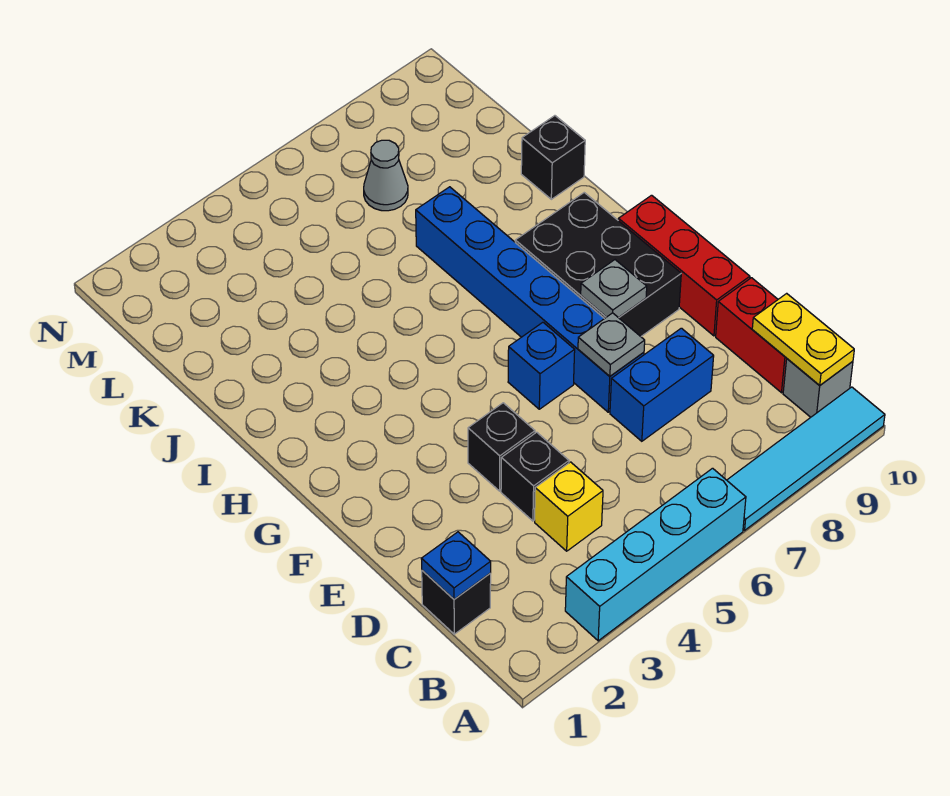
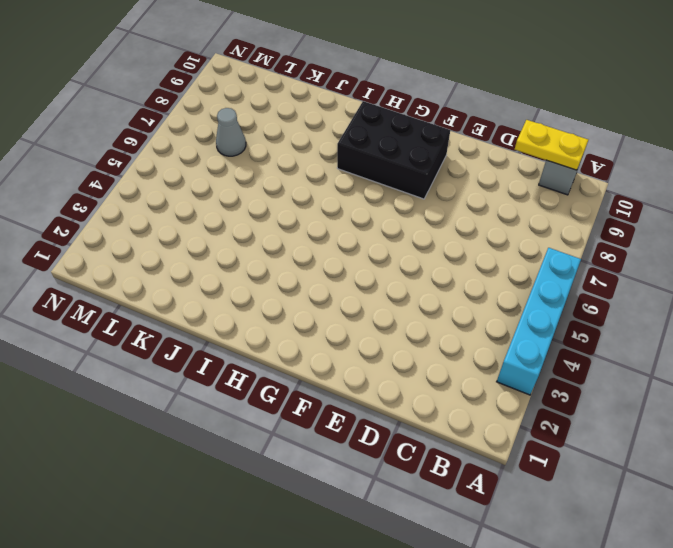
none -> cyan tile A7:A10 level 1
none -> black brick C1 level 1
none -> yellow brick C4 level 1

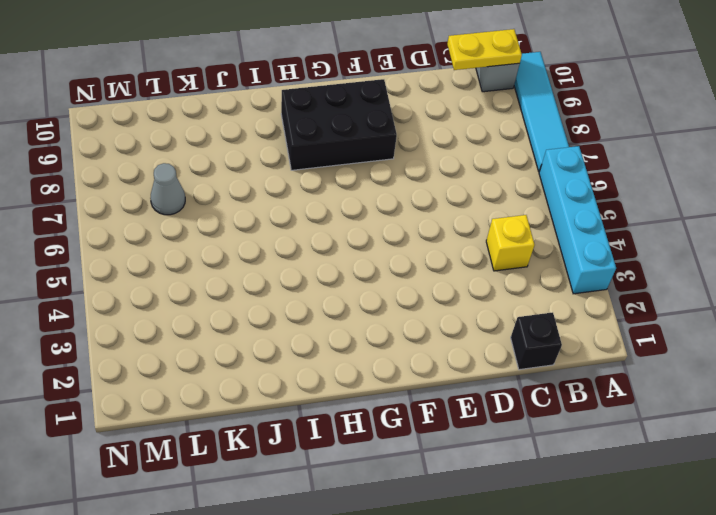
none -> red brick C10:D10 level 1
none -> black brick D4 level 1
none -> blue brick D7:D8 level 1

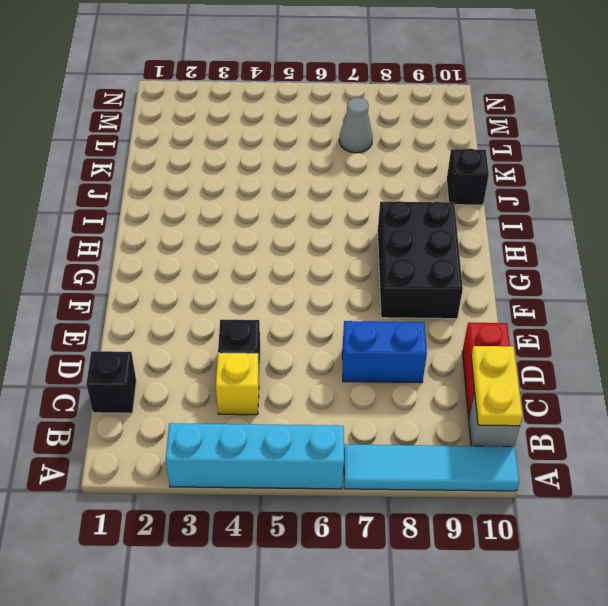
none -> black brick E4 level 1
none -> blue brick E7:J7 level 1
none -> red brick E10:G10 level 1

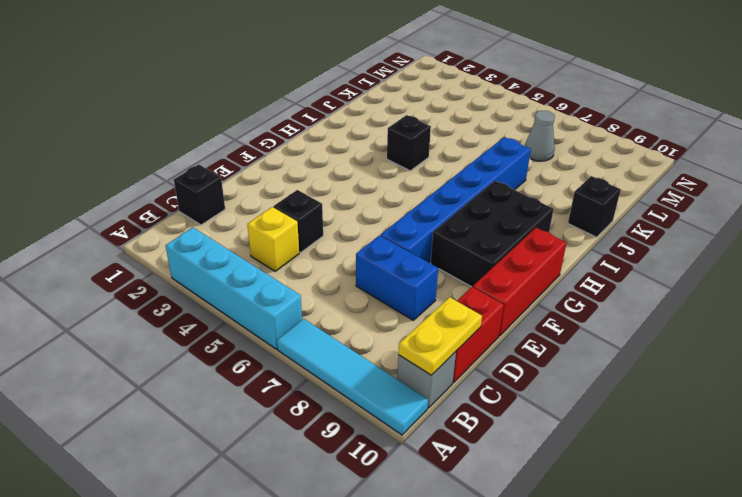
black brick I4 level 1 -> black brick E4 level 1
none -> blue brick F6 level 1
none -> blue plate C1 level 2
none -> grey plate E7 level 2

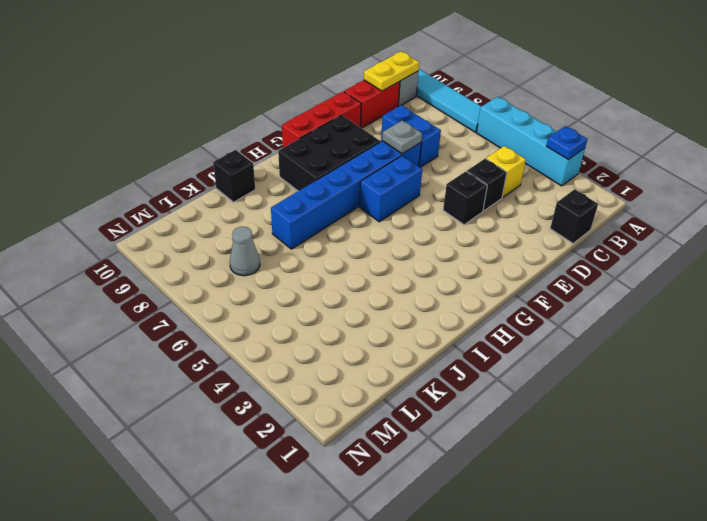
blue plate A3 level 2 -> blue plate C1 level 2
blue brick F6:G6 level 1 -> blue brick F6 level 1
none -> grey plate F8 level 2

